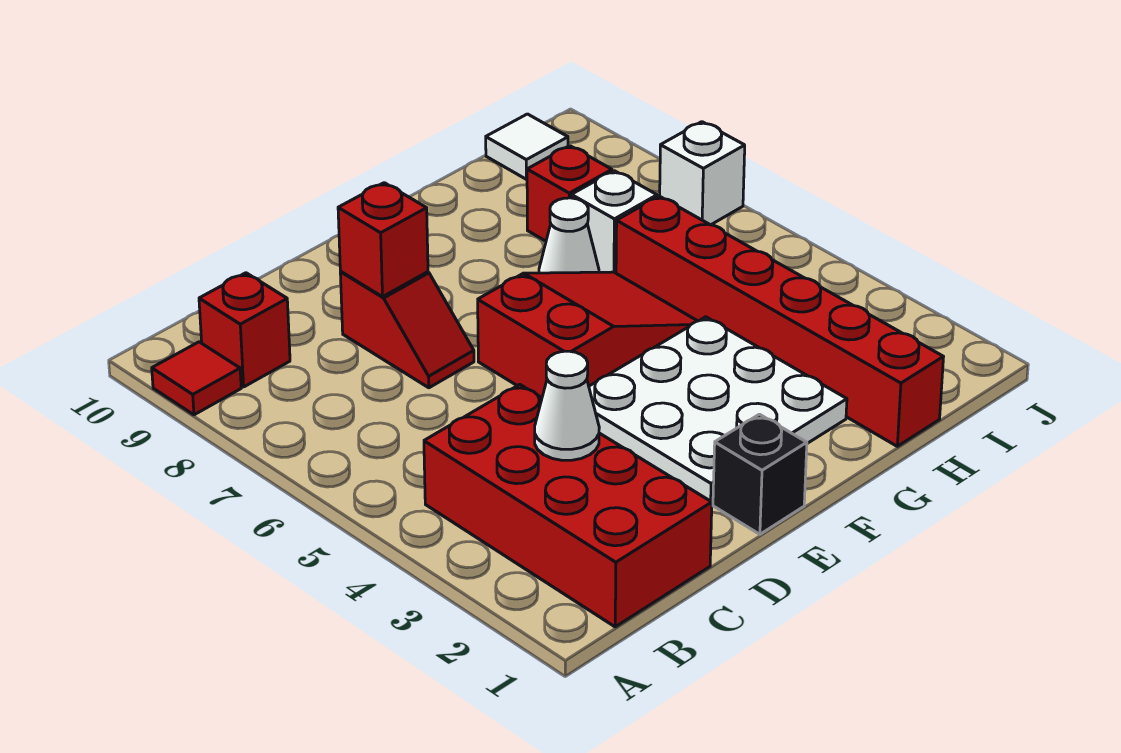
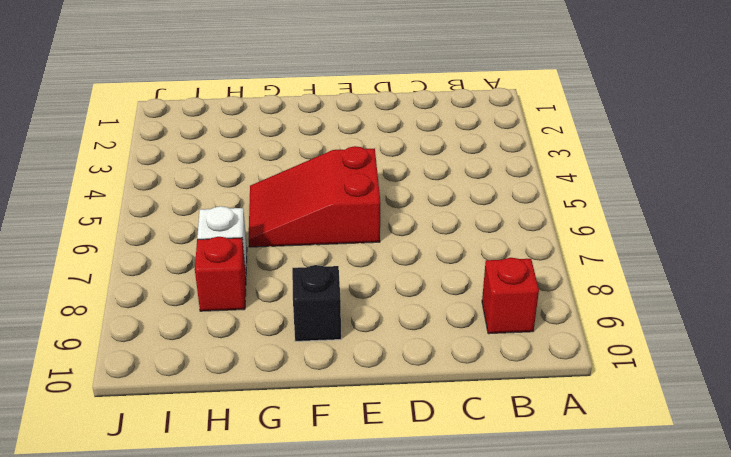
black brick F9 level 1 -> black brick E1 level 1
none -> red tile A9 level 1
none -> red brick B1:C4 level 1
none -> red slope D7:D8 level 1 top 8

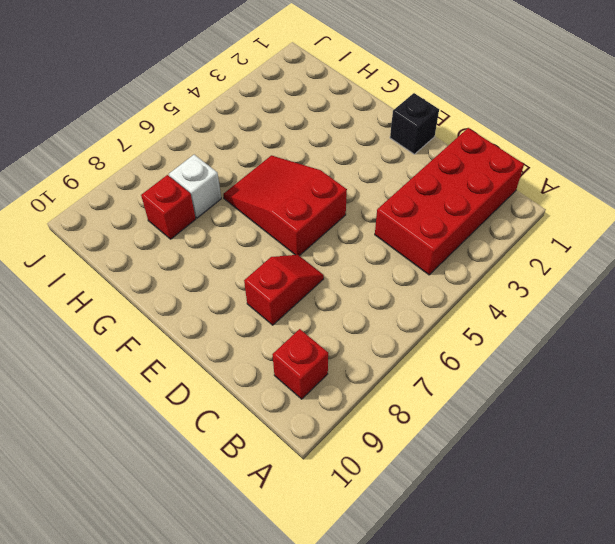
none -> red tile A9 level 1
none -> white plate E2:G4 level 1
none -> white cone G7 level 1

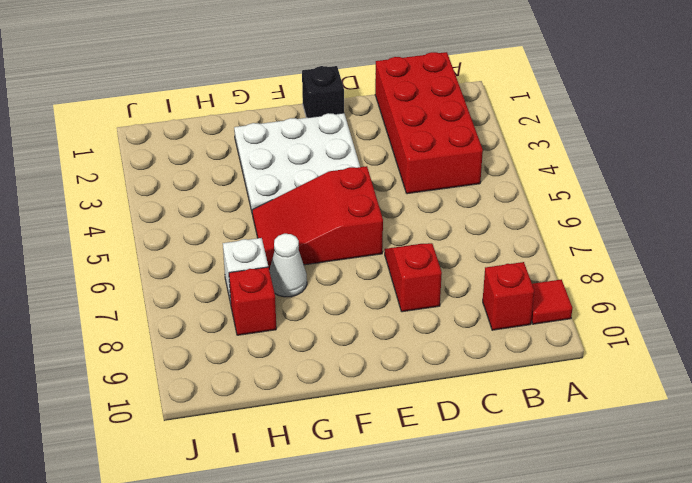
none -> red brick H1:H6 level 1
none -> white tile I10 level 1
none -> white brick J7 level 1

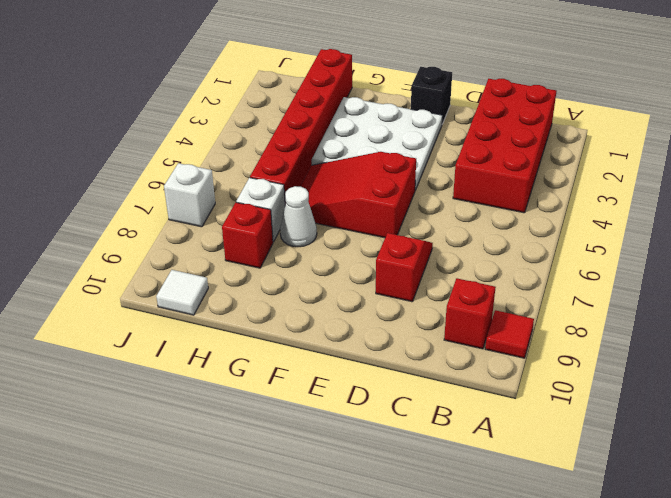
none -> white cone C3 level 2
none -> red brick D8 level 2

